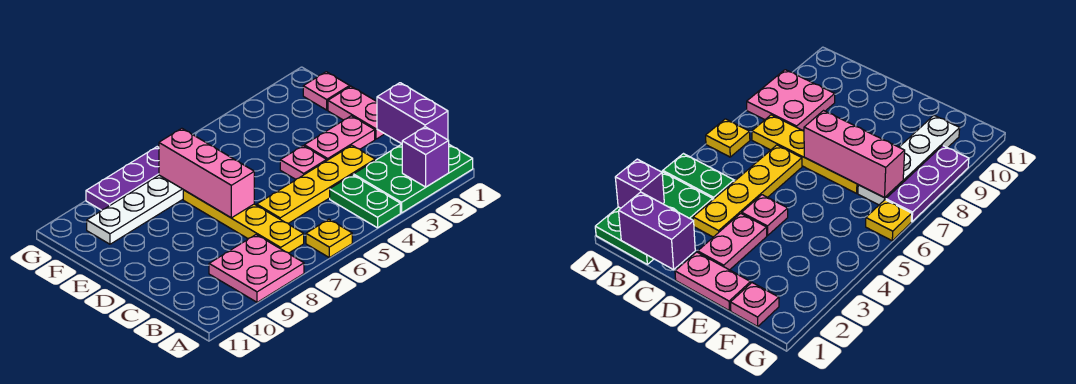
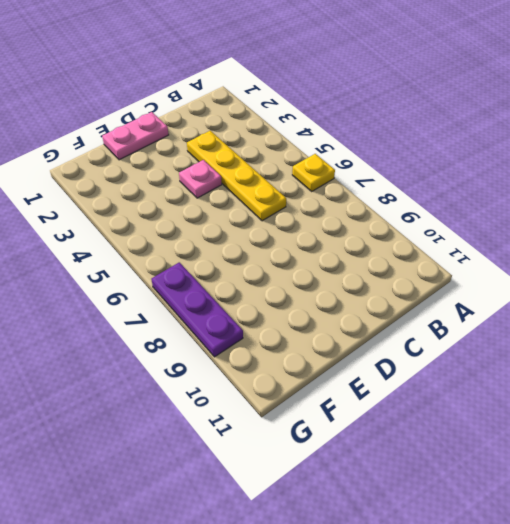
none -> green plate A1:B3 level 1
none -> green plate A4:B4 level 1
none -> pink plate A8:B9 level 1

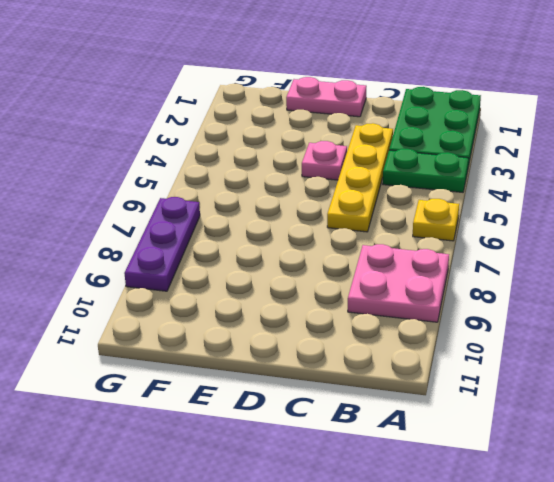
none -> yellow plate B7:E7 level 1
none -> pink plate D2:D3 level 1
none -> pink plate F1 level 1

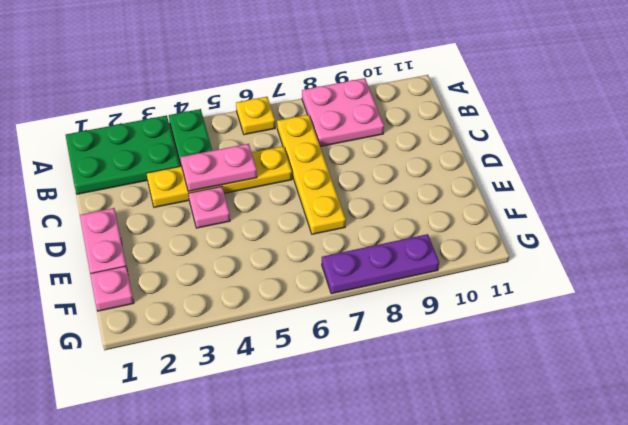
pink plate C4:C5 level 2 -> pink plate D2:D3 level 1
none -> white plate F7:F10 level 1
none -> yellow plate G6 level 1
none -> purple brick A2 level 2

